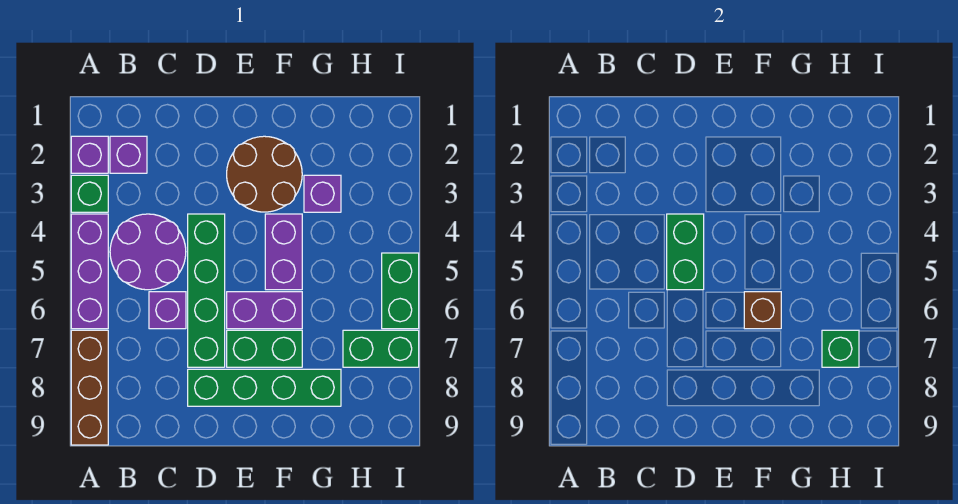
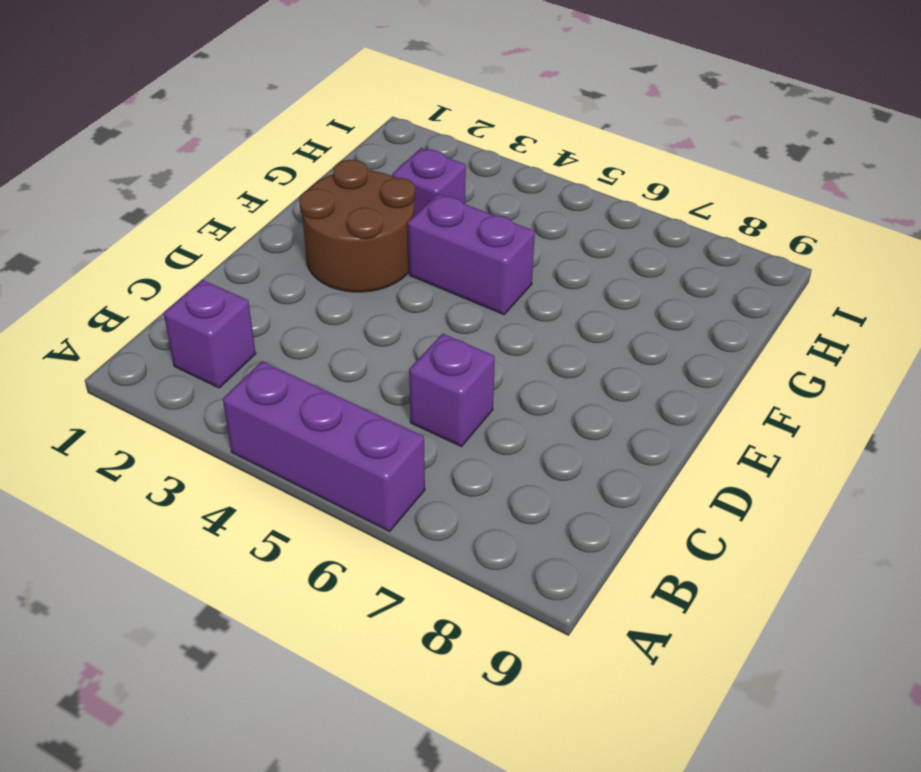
none -> purple brick A2 level 1
none -> green brick A3 level 1
none -> brown brick A7:A9 level 1

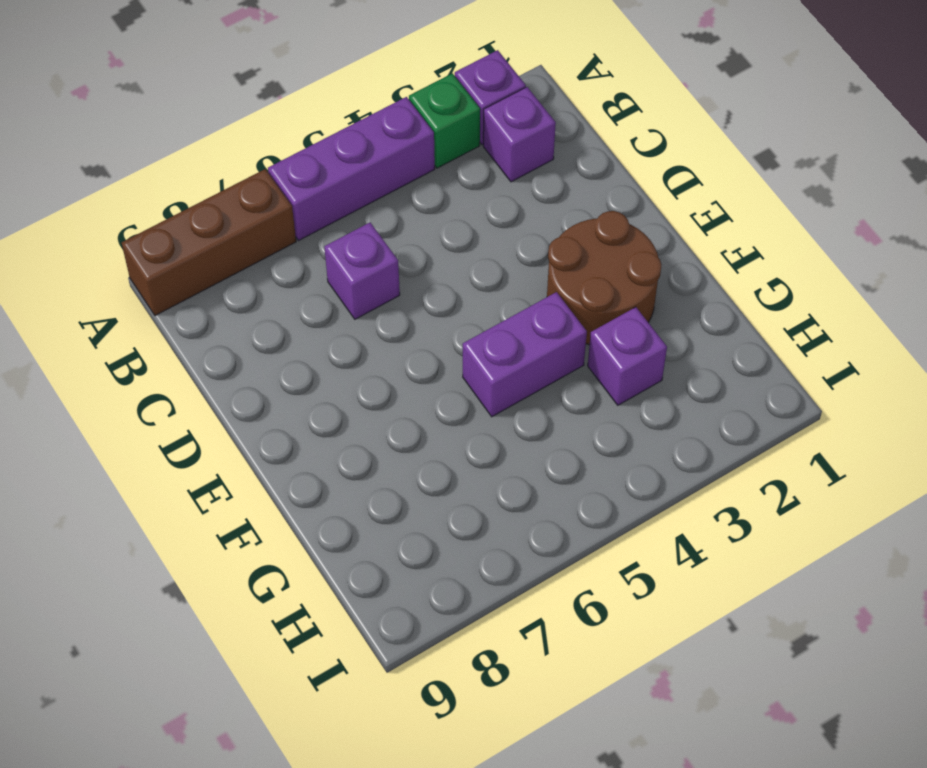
none -> purple round brick B4:C5 level 1
none -> green brick D4:D7 level 1
none -> green brick D8:G8 level 1

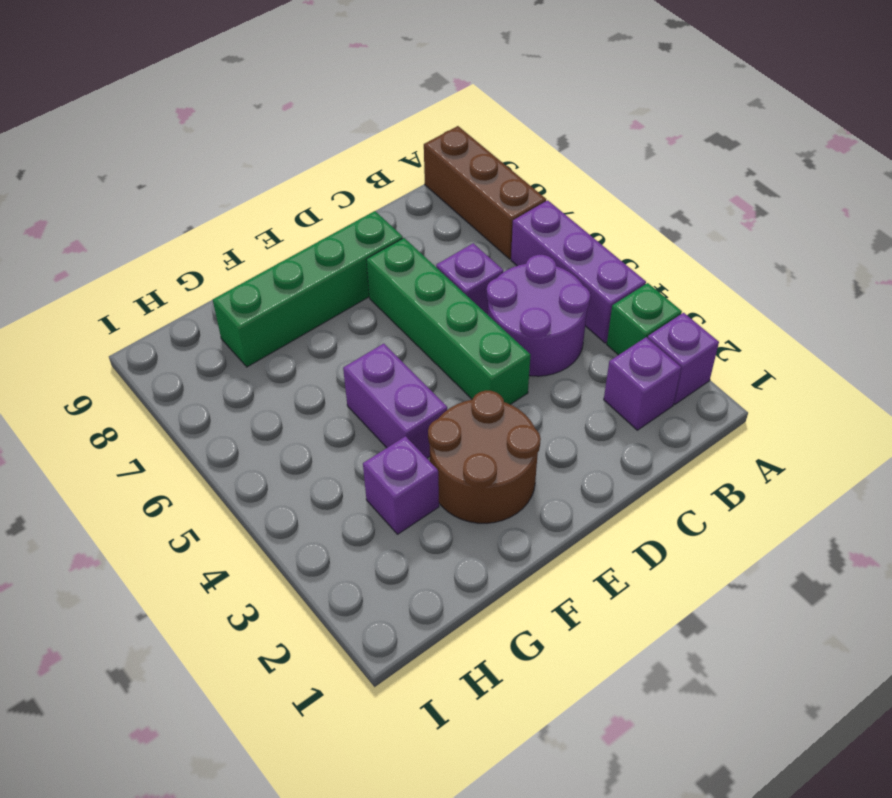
none -> purple brick E6:F6 level 1
none -> green brick E7:F7 level 1
none -> green brick H7:I7 level 1

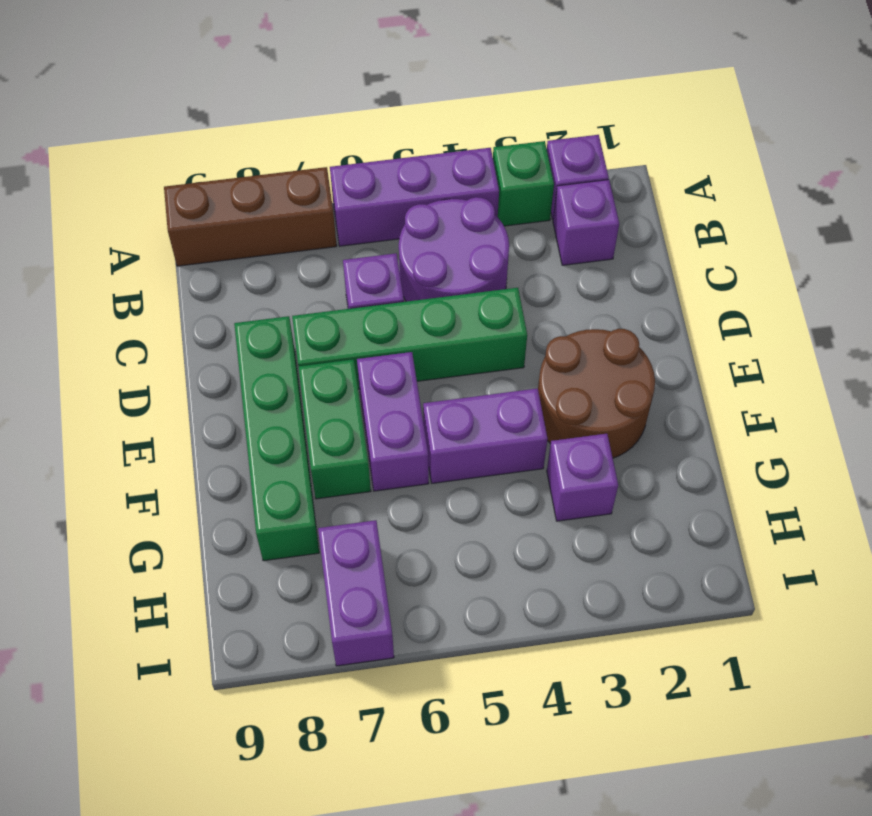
purple brick H7:I7 level 1 -> green brick H7:I7 level 1
none -> green brick I5:I6 level 1
none -> green brick D4:D5 level 2
none -> brown brick F6 level 2

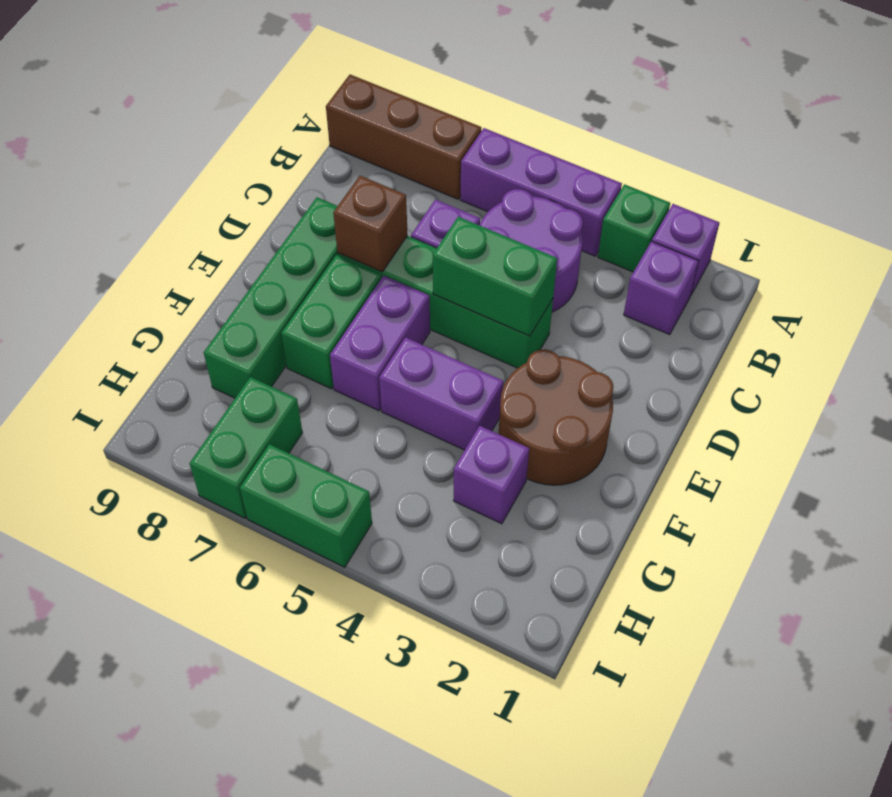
brown brick D7 level 2 -> brown brick F6 level 2
none -> green brick H7 level 2

